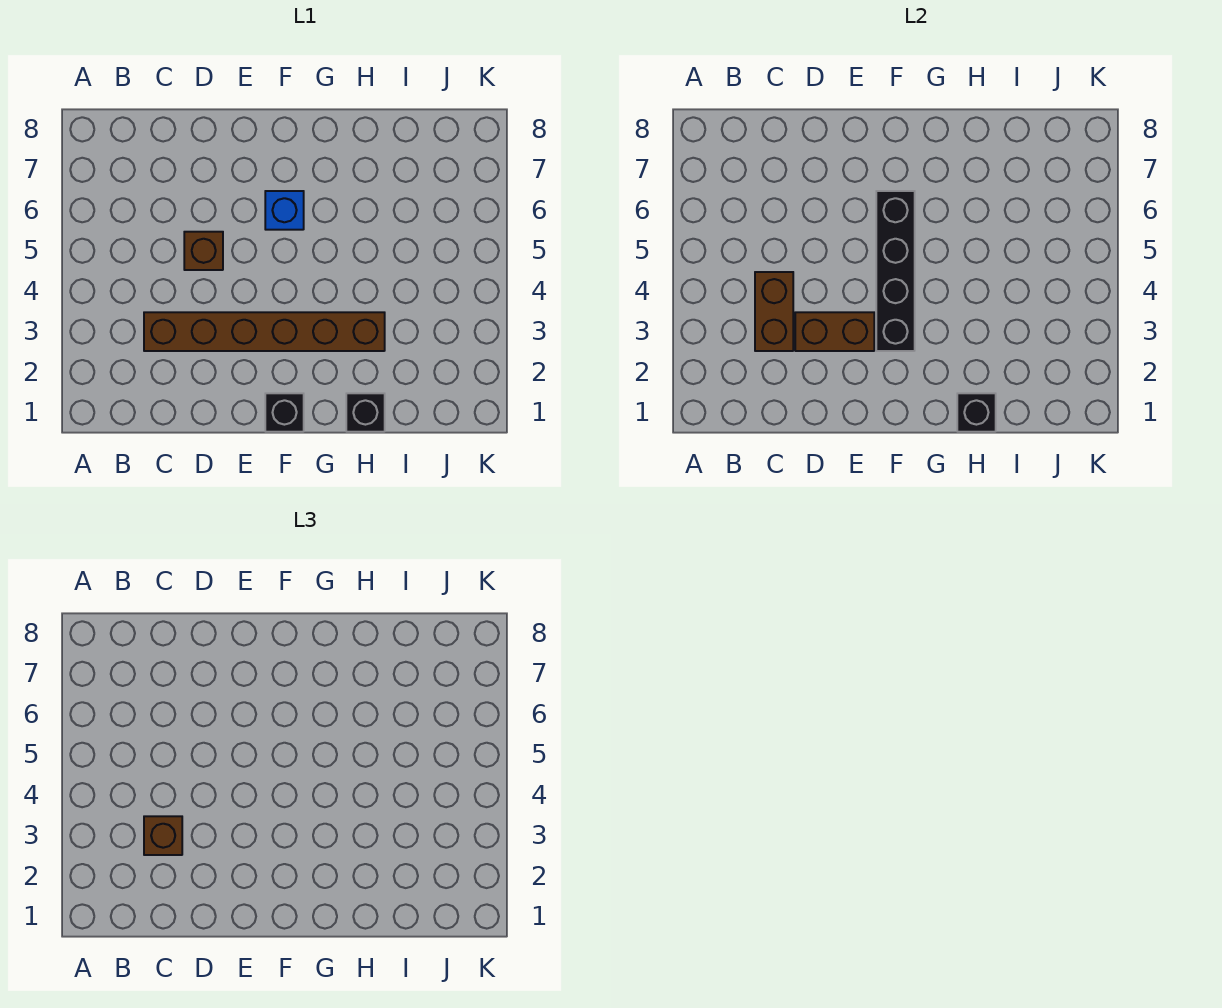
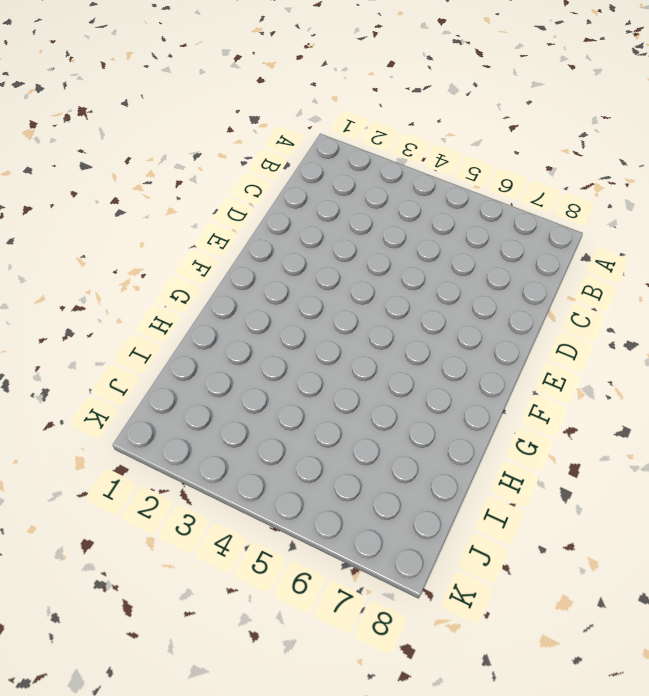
none -> brown brick C3:H3 level 1
none -> brown brick D5 level 1

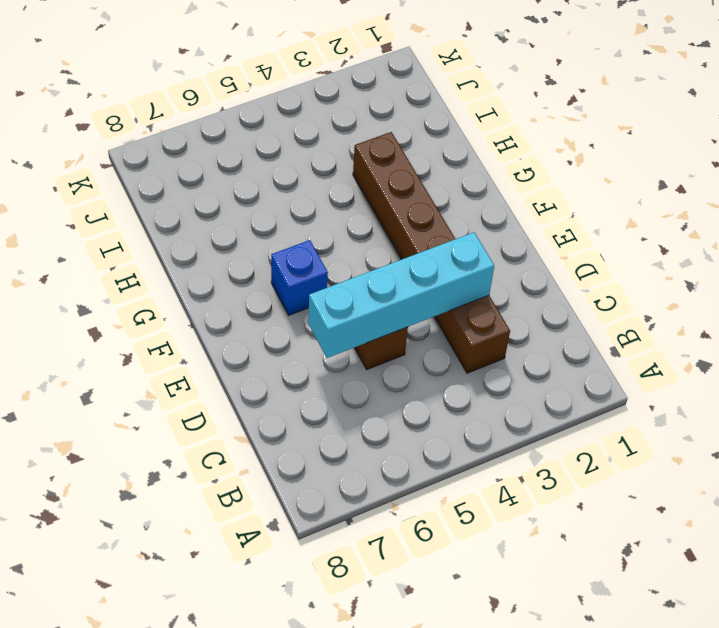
cyan brick D3:D6 level 2 -> brown brick D3:E3 level 2
none -> black brick F1 level 1
none -> black brick H1 level 1

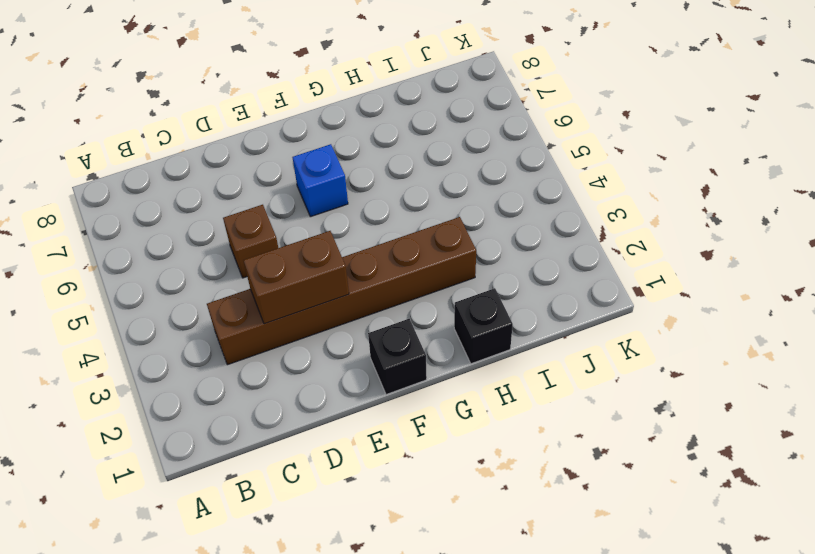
none -> brown brick C3:C4 level 2
none -> black brick F3:F6 level 2

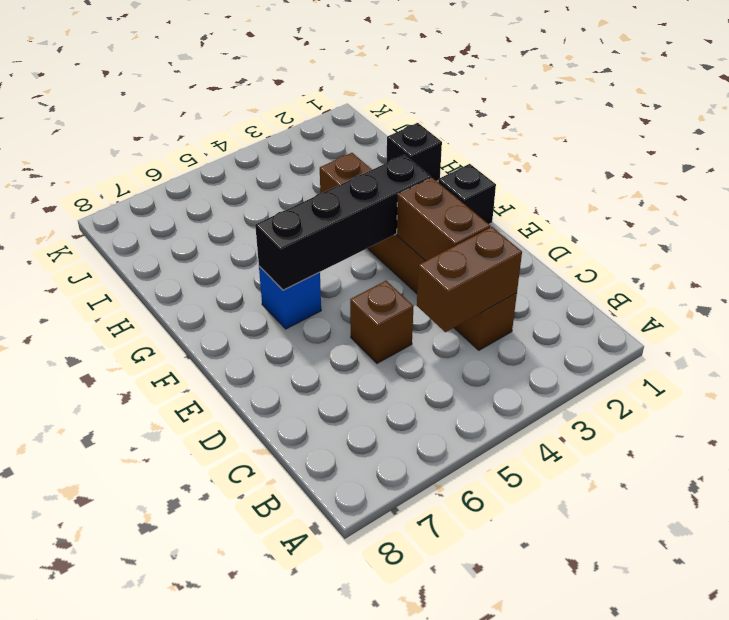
none -> black brick H1 level 2
none -> brown brick C3 level 3

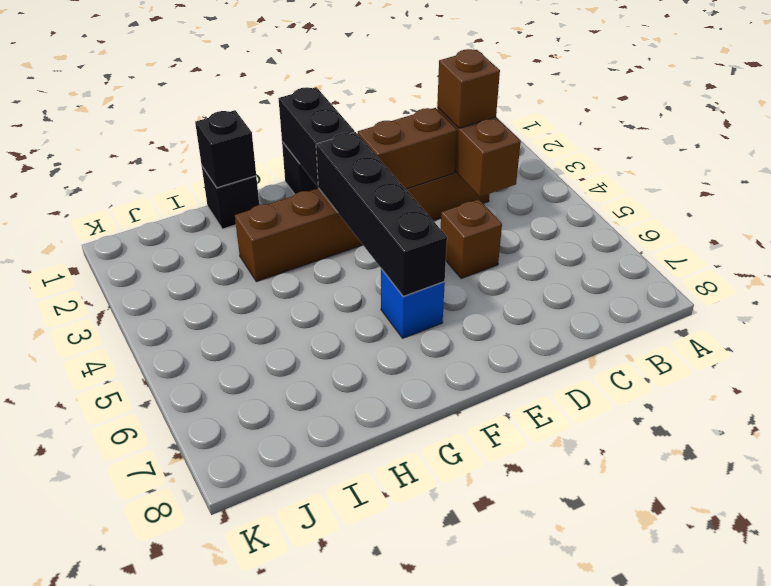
black brick F1:F2 level 2 -> none

